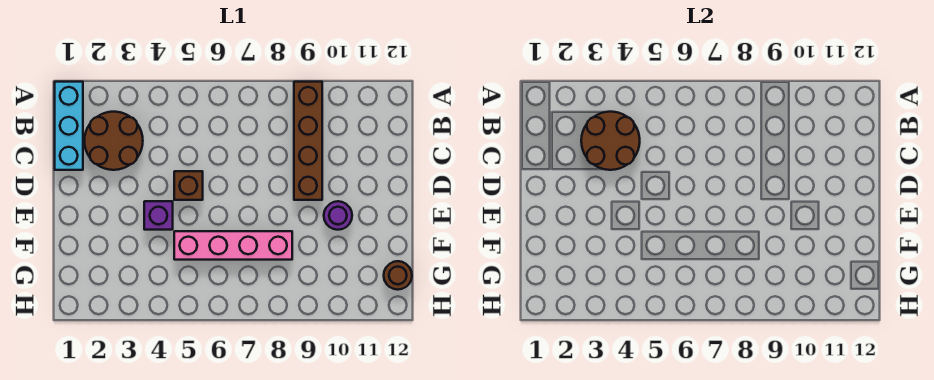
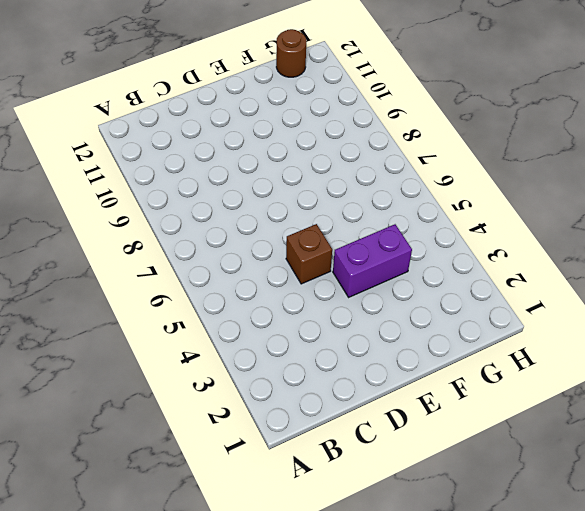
purple brick E4:F4 level 1 -> purple brick E4 level 1
none -> cyan brick A1:C1 level 1
none -> brown brick A9:D9 level 1

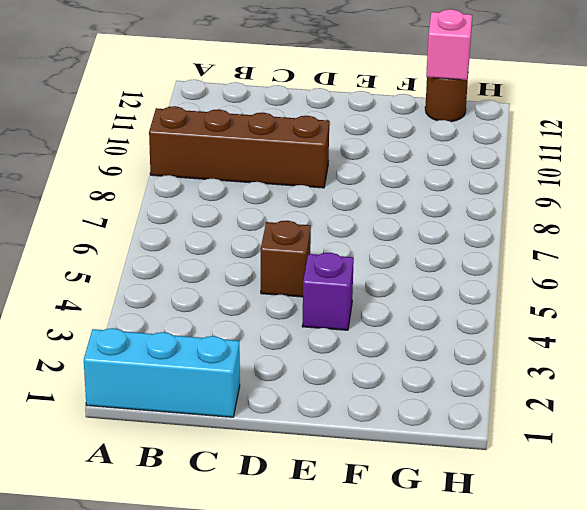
pink brick G12 level 2 -> none
none -> brown round brick B2:C3 level 1
none -> purple round brick E10 level 1

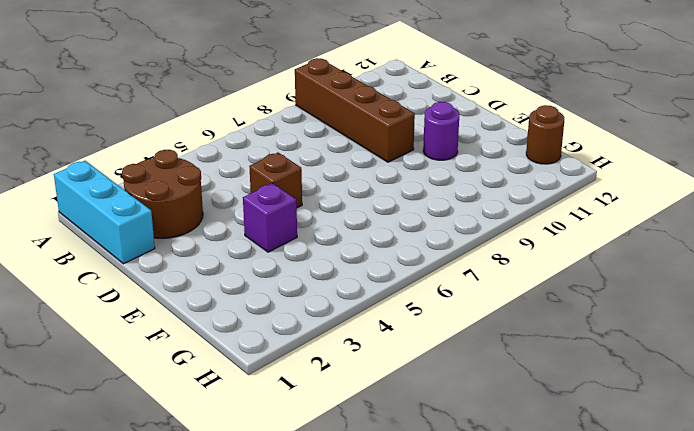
none -> pink brick F5:F8 level 1
none -> brown round brick B3:C4 level 2

